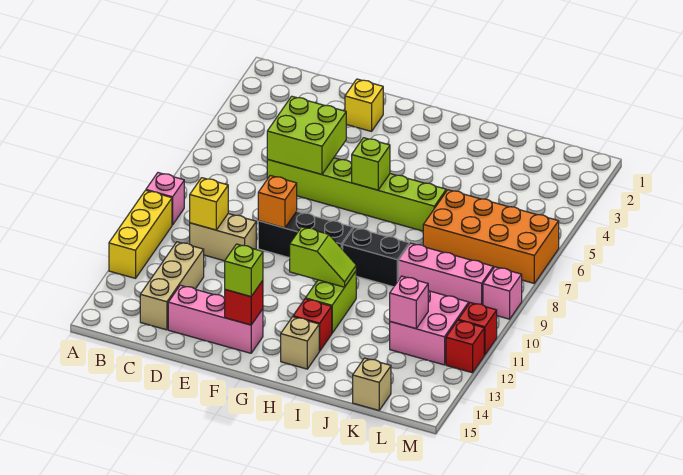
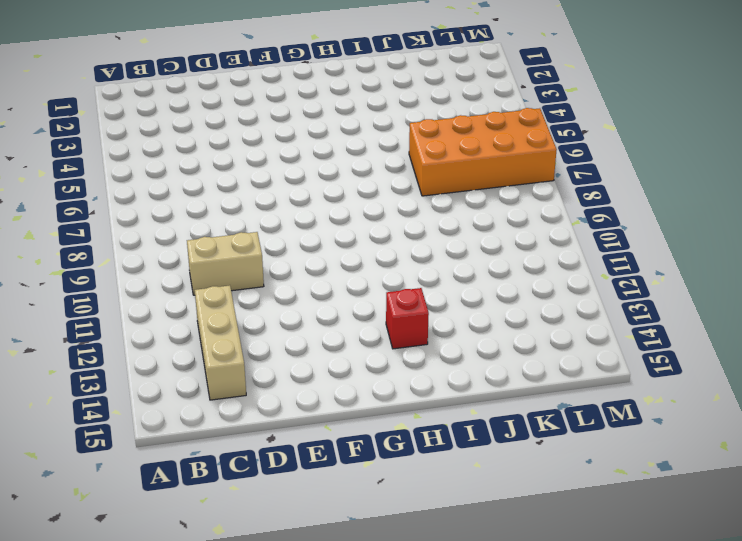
none -> pink brick A9 level 1
none -> yellow brick A10:A12 level 1
none -> lime brick D6:I6 level 1

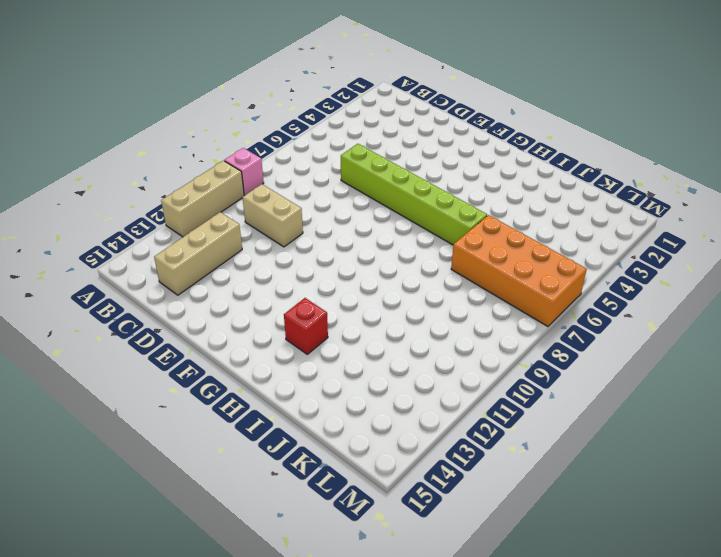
tan brick A10:A12 level 1 -> yellow brick A10:A12 level 1
none -> pink brick D14:F14 level 1
none -> yellow brick E2 level 1
none -> black brick E9:G9 level 1

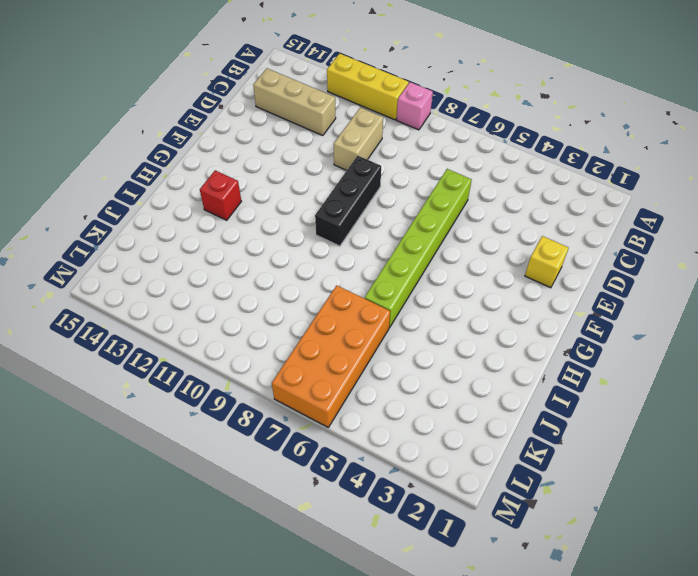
none -> pink brick D14:F14 level 1
none -> black brick H9:I9 level 1
none -> lime brick H11:H12 level 1

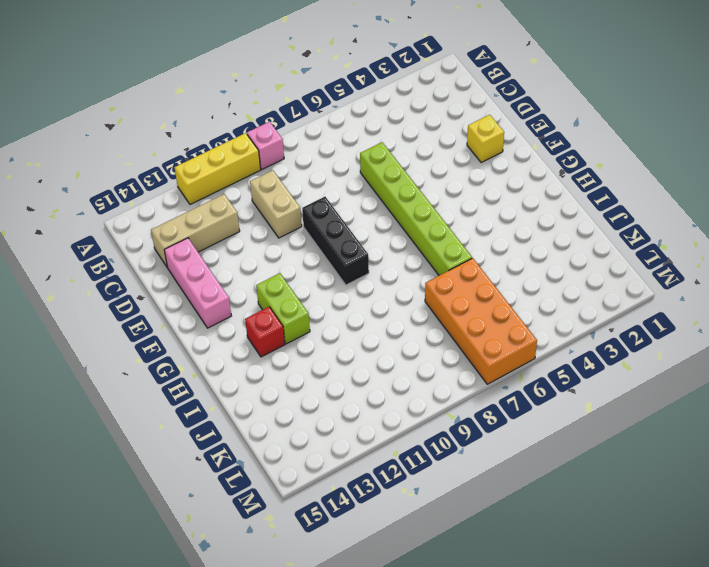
lime brick G12:H12 level 1 -> lime brick H11:H12 level 1
none -> black brick H9:I9 level 1
none -> tan brick H14 level 1
none -> pink brick J9:L9 level 1

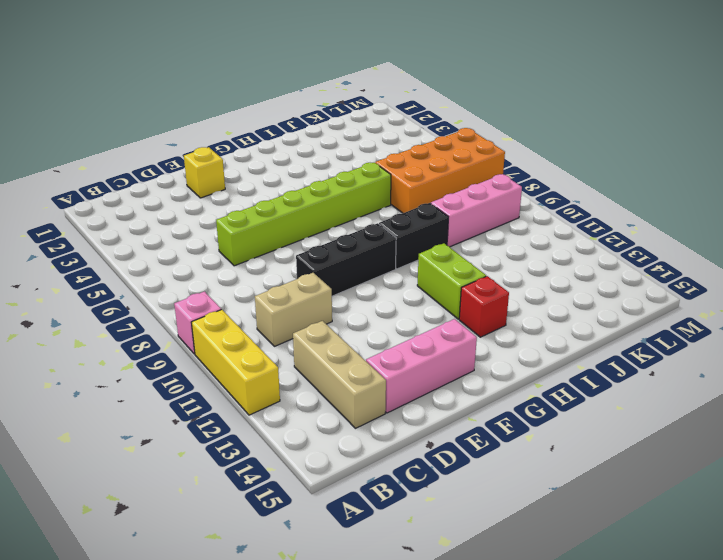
none -> tan brick H14 level 1
none -> pink brick K11:L12 level 1
none -> tan brick K15 level 1

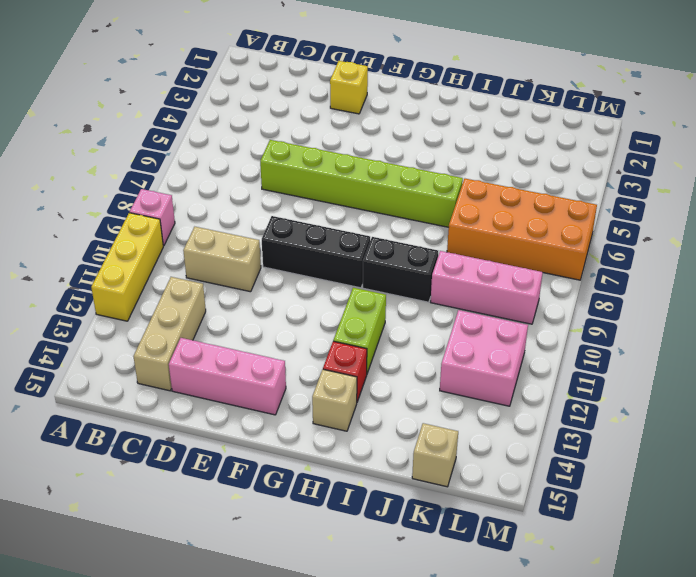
none -> pink brick M9 level 1
none -> red brick M11 level 1
none -> red brick M12 level 1

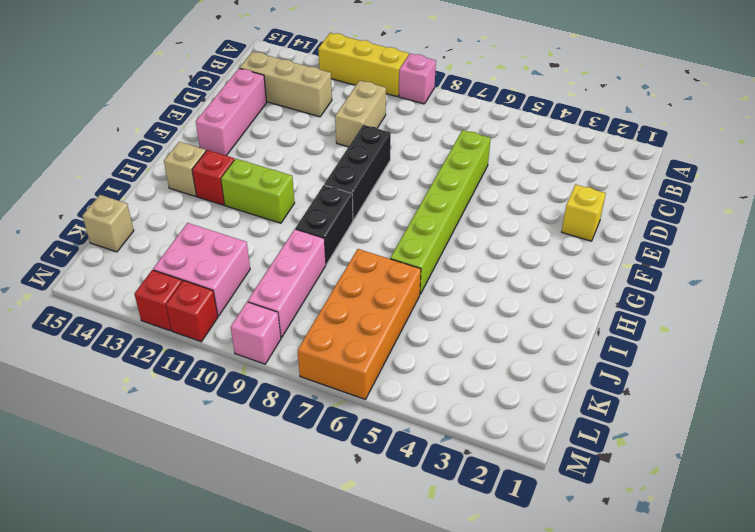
none -> yellow brick C10 level 2
none -> lime brick D5:E6 level 2
none -> orange brick E9 level 2

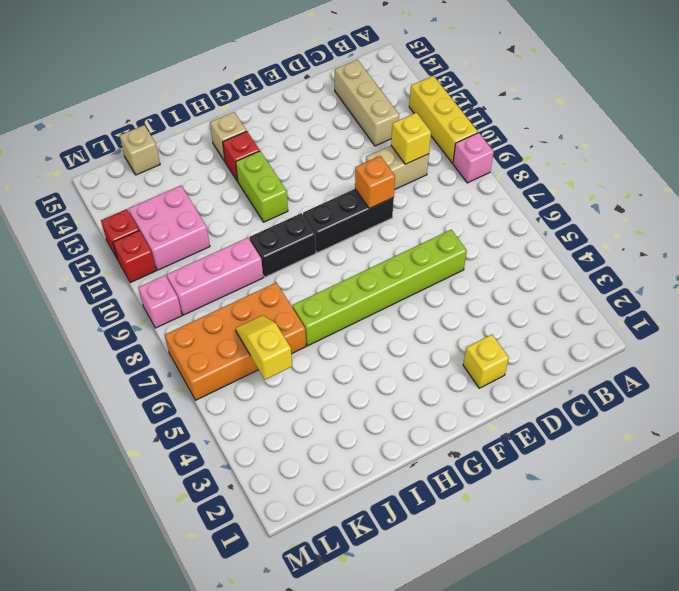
yellow slope K5:K6 level 2 top 5 -> none
none -> pink brick D14:F14 level 1
none -> lime brick D5:E6 level 2
none -> red brick F14 level 2

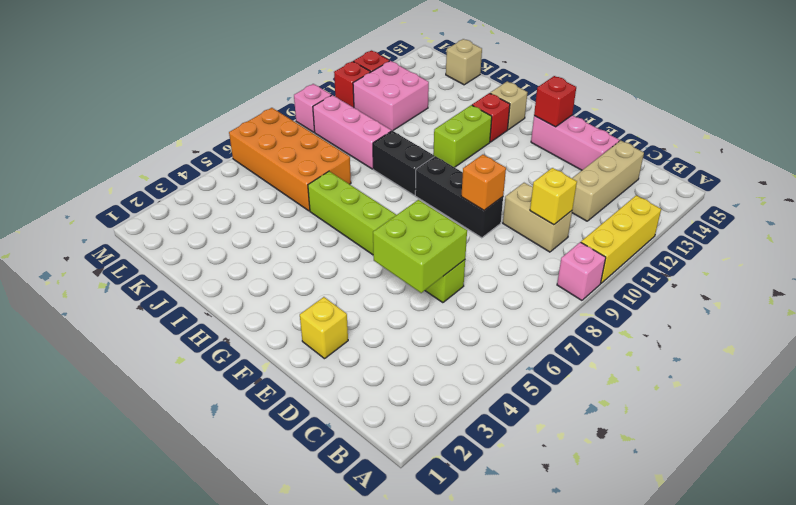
none -> lime brick G6 level 2
none -> lime slope G11:H11 level 2 top G
none -> pink brick K12 level 2

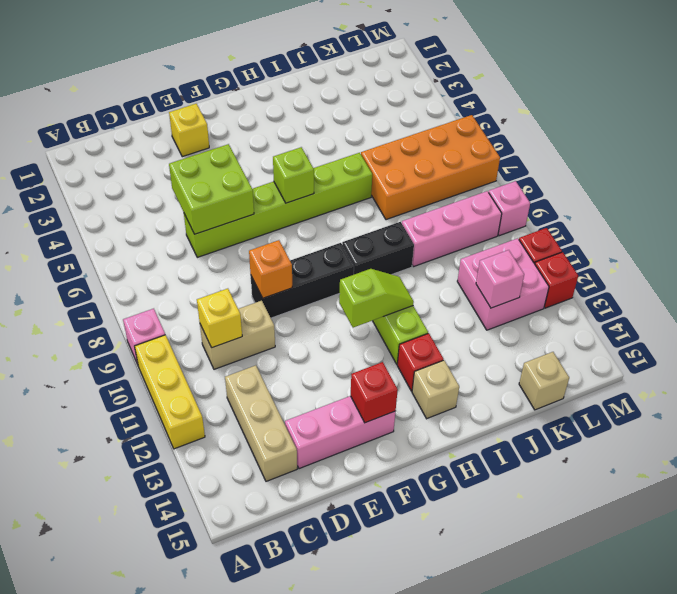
none -> lime brick F14 level 3

